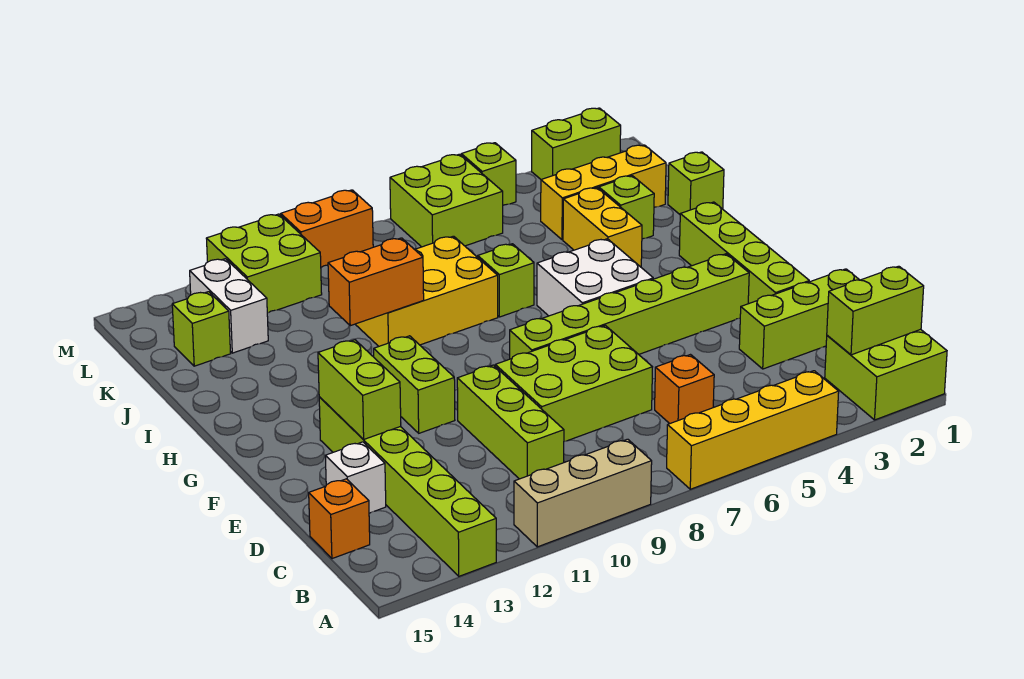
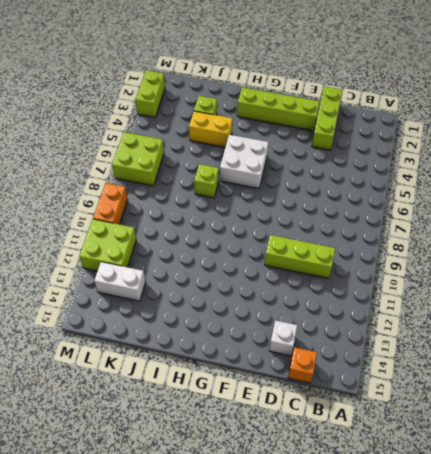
none -> lime brick A1:B2 level 1
none -> yellow brick A4:A7 level 1
none -> tan brick A9:A11 level 1
none -> lime brick A13:F13 level 1

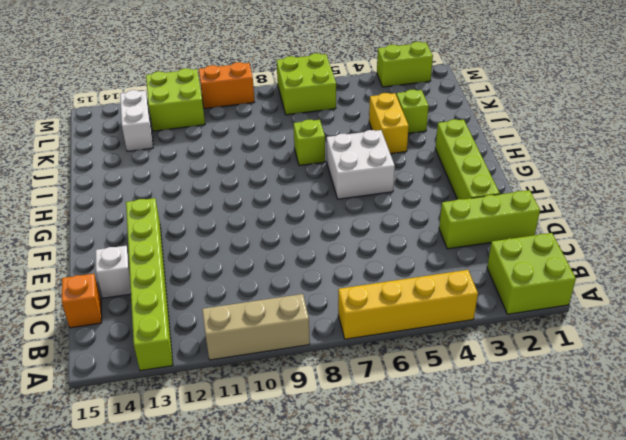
none -> orange brick C6 level 1
none -> lime brick C10:E10 level 1
none -> lime brick D7:E9 level 1
none -> lime brick F3:F8 level 1

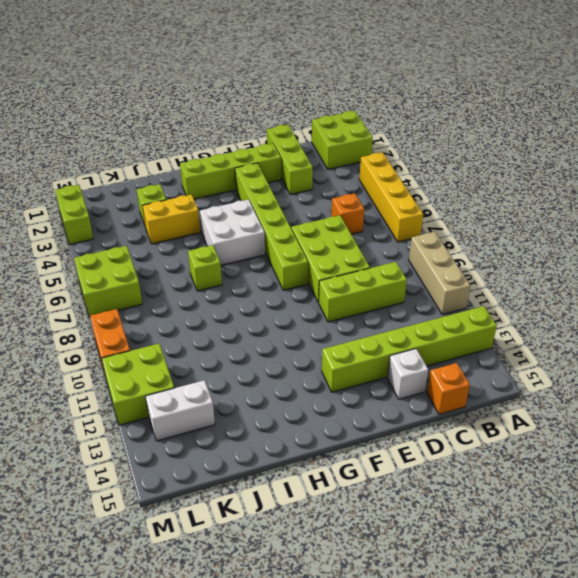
none -> lime brick F11:G11 level 1
none -> yellow brick I8:J10 level 1
none -> lime brick J1 level 1
none -> yellow brick K2:K4 level 1

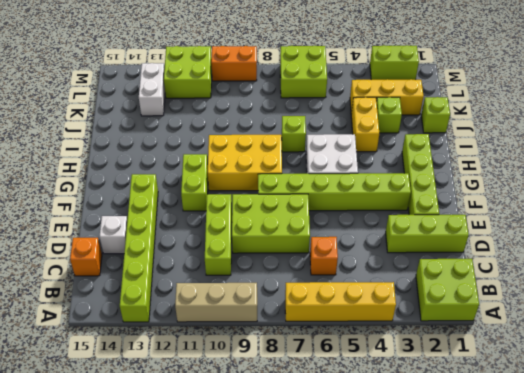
yellow brick G8:H10 level 1 -> yellow brick I8:J10 level 1
none -> lime brick K14 level 1
none -> lime brick M5 level 1
none -> lime brick B1:B2 level 2
none -> lime brick E13:F13 level 2

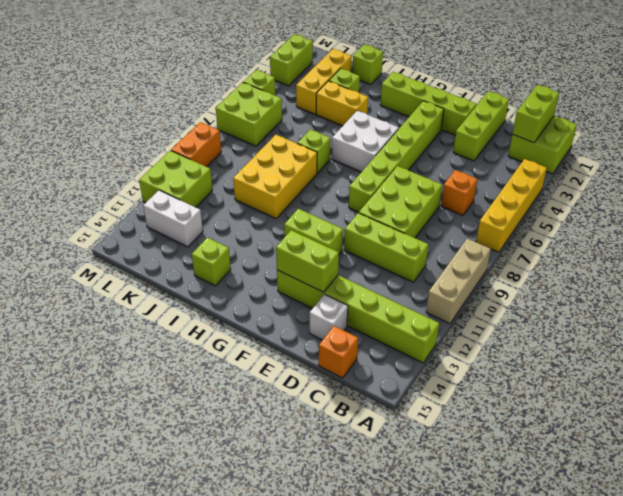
lime brick I14 level 1 -> lime brick K14 level 1
none -> orange brick I10:I11 level 2

